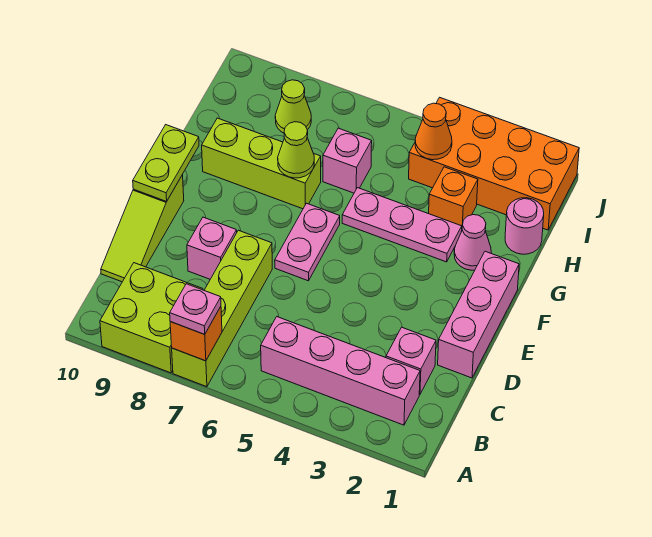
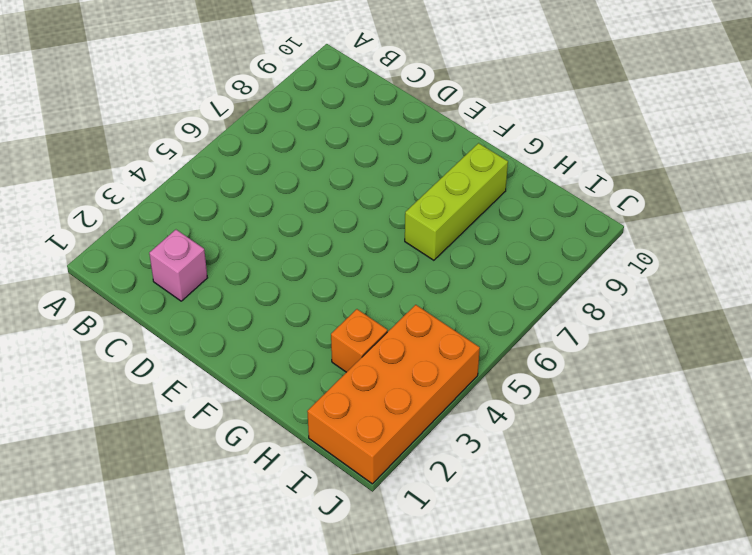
none -> lime brick A7:D7 level 1
none -> lime brick A8:B9 level 1
none -> pink brick B2:B5 level 1

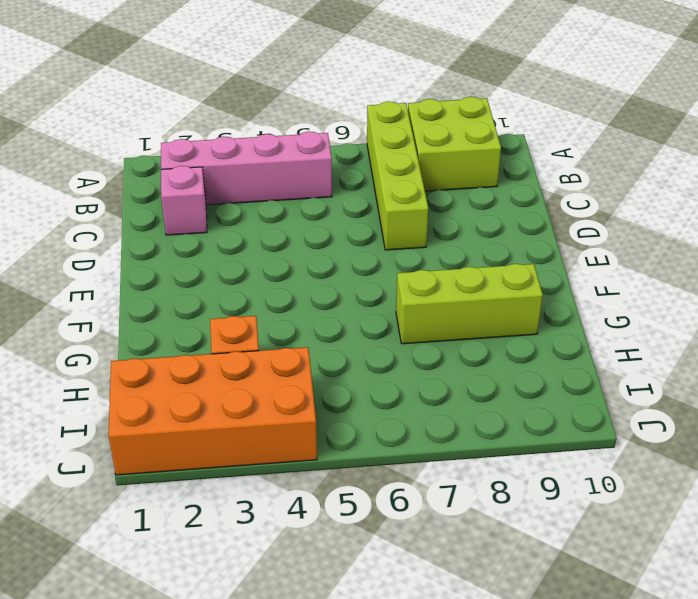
none -> lime slope C10:E10 level 1 top E
none -> pink brick D1:F1 level 1
none -> pink brick D8 level 1

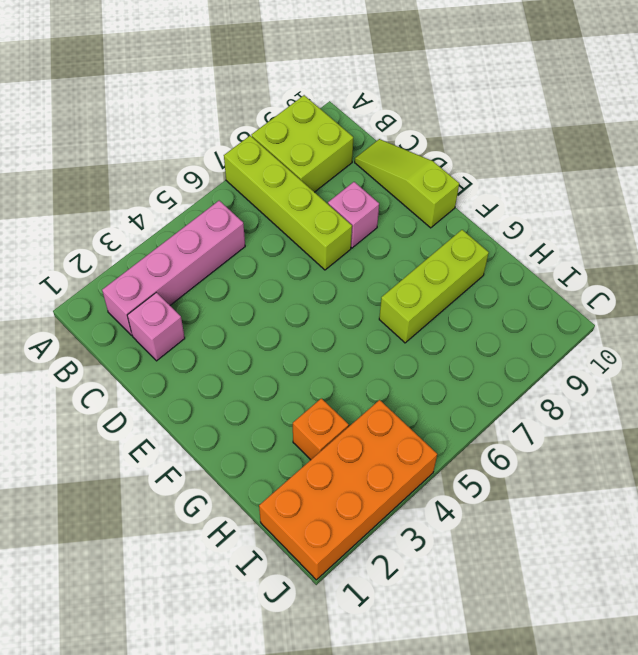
none -> pink brick D1:F1 level 1
none -> pink plate E6:F6 level 1
none -> pink cone G2 level 1

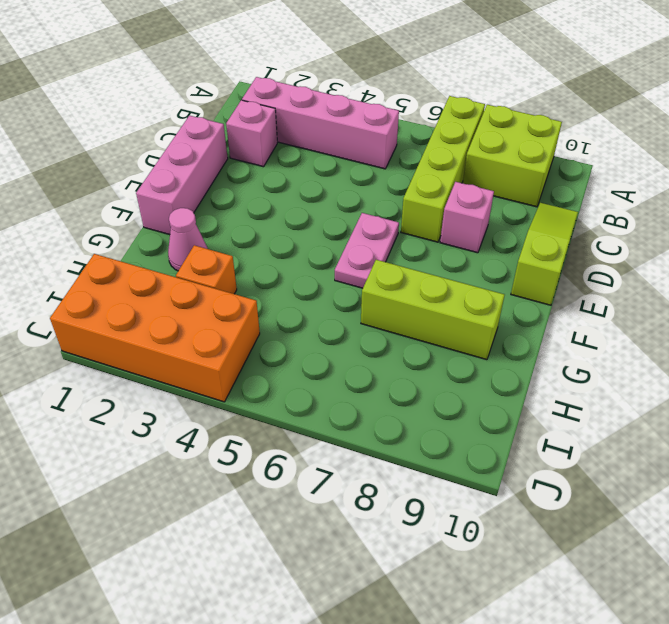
none -> pink plate G3:G5 level 1
none -> pink round brick H1 level 1
none -> pink brick H6 level 1

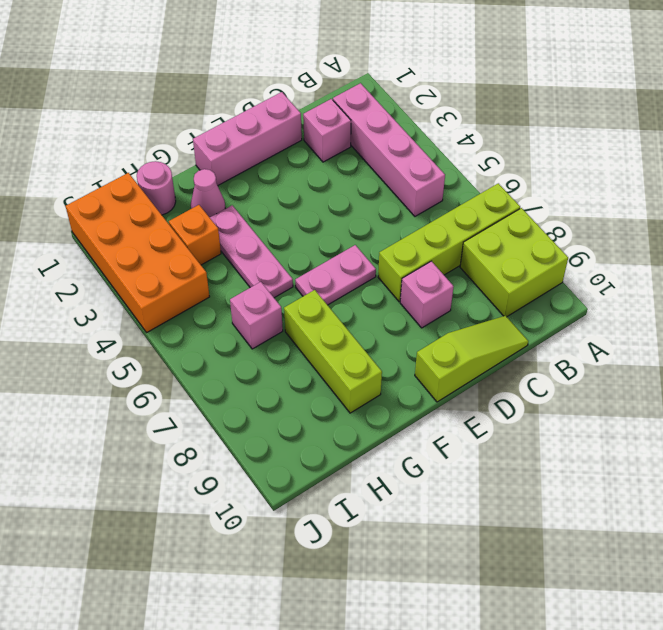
none -> lime cone I8 level 1
none -> orange brick A7 level 2
none -> lime plate E10:F10 level 2

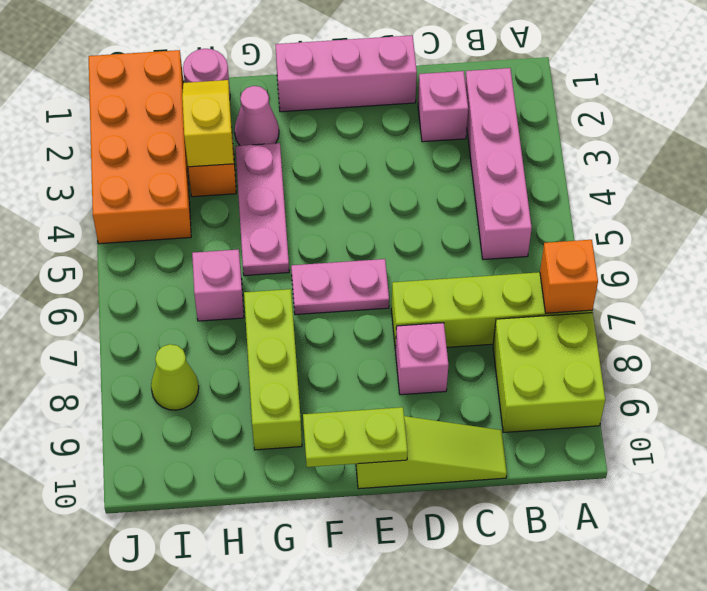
yellow slope H2:H3 level 2 top 3 -> none
none -> lime cone G7 level 2
none -> orange cone I4 level 2
none -> pink plate A7 level 3

